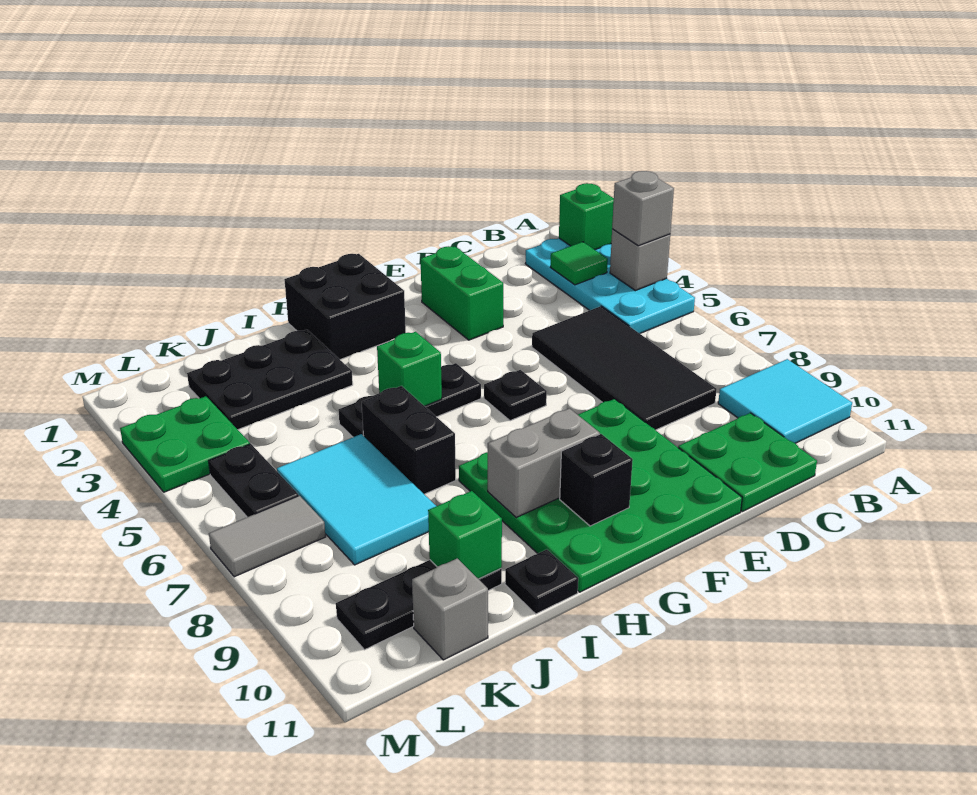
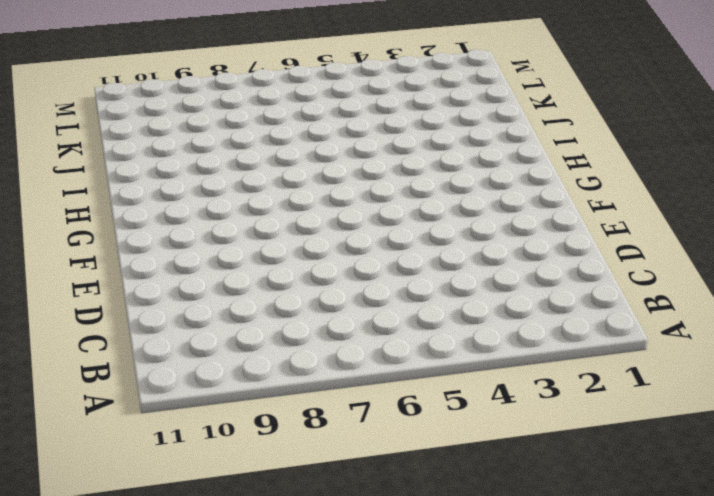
none -> cyan plate A2:B5 level 1
none -> cyan tile A9:B10 level 1
none -> black tile C5:D8 level 1

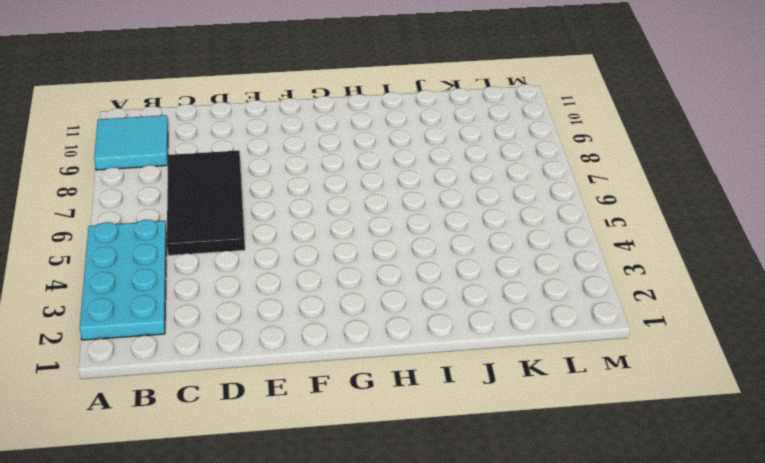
none -> green plate C10:D11 level 1
none -> green brick E2:E3 level 1
none -> green plate E8:H11 level 1

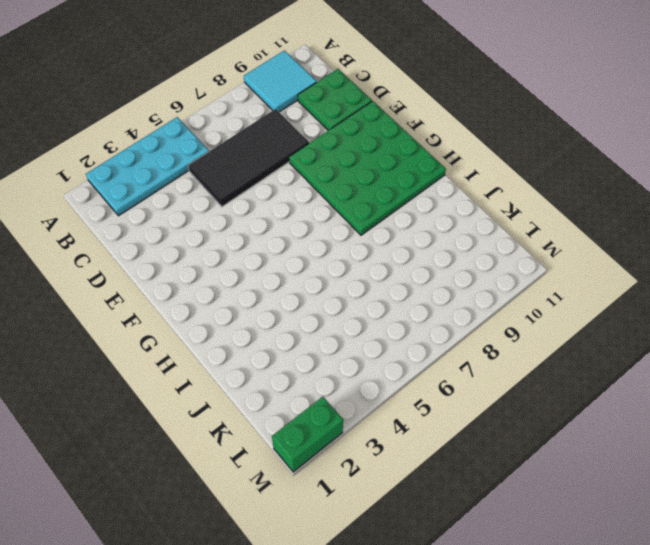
green brick M1:M2 level 1 -> green brick E2:E3 level 1
none -> black plate F6 level 1
none -> black brick G1:H2 level 1
none -> black plate G5:I5 level 1

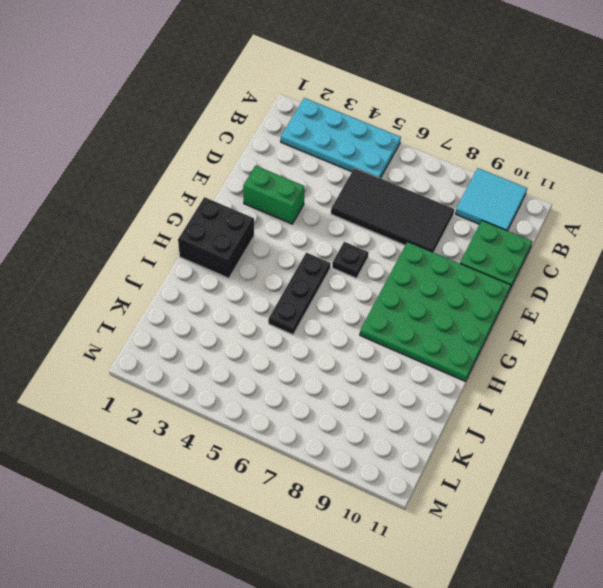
none -> black plate I2:K3 level 1
none -> black brick I6:I7 level 1
none -> black plate I11 level 1

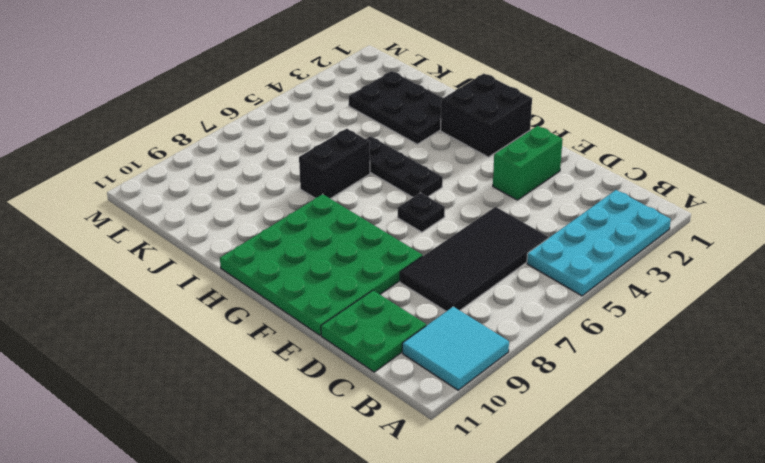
none -> black plate I11 level 1
none -> cyan tile J6:K8 level 1
none -> black plate J10:L10 level 1

